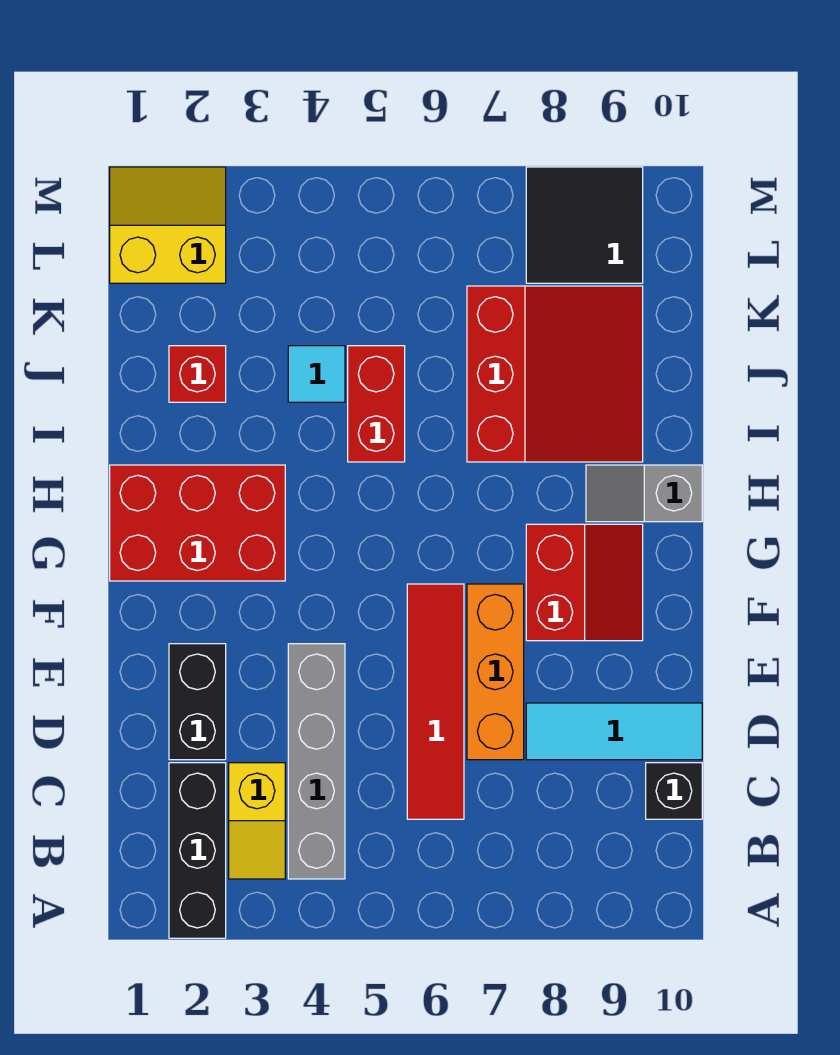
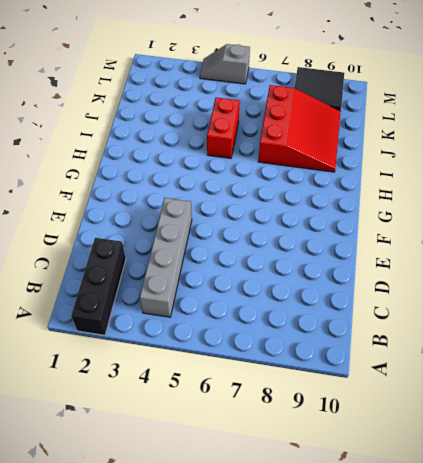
grey slope M4:M5 level 1 top 5 -> grey slope H9:H10 level 1 top 10
none -> yellow slope B3:C3 level 1 top C
none -> red tile C6:F6 level 1
none -> black brick C10 level 1

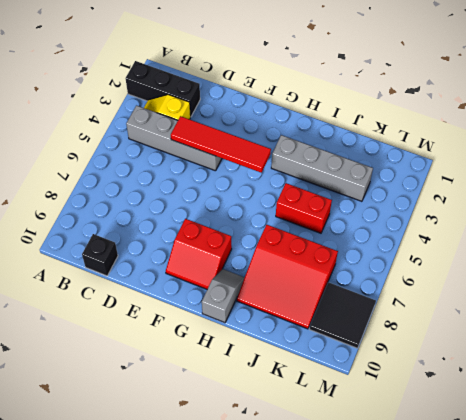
red tile D4:G4 level 2 -> red tile C6:F6 level 1
grey brick H3:K3 level 1 -> red brick G1:H3 level 1
none -> black brick D2:E2 level 1
none -> orange brick D7:F7 level 1
none -> cyan tile D8:D10 level 1

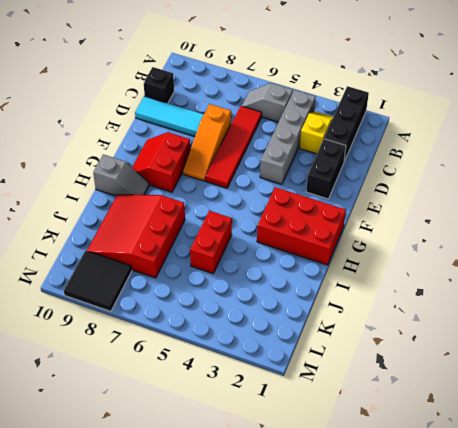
grey slope B5:B6 level 1 top 5 -> none
orange slope D7:F7 level 1 top D -> orange brick D7:F7 level 1
none -> red brick J2 level 1
none -> cyan tile J4 level 1
none -> yellow slope L1:M2 level 1 top L

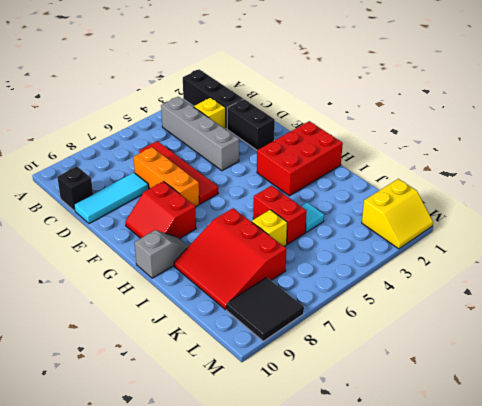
yellow brick J6 level 1 -> none
none -> red brick J2 level 1

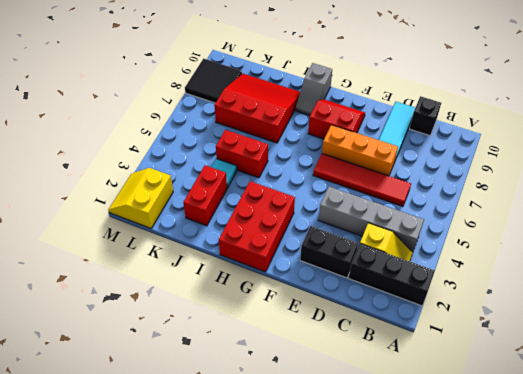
red brick J2:J3 level 1 -> red brick J2 level 1

